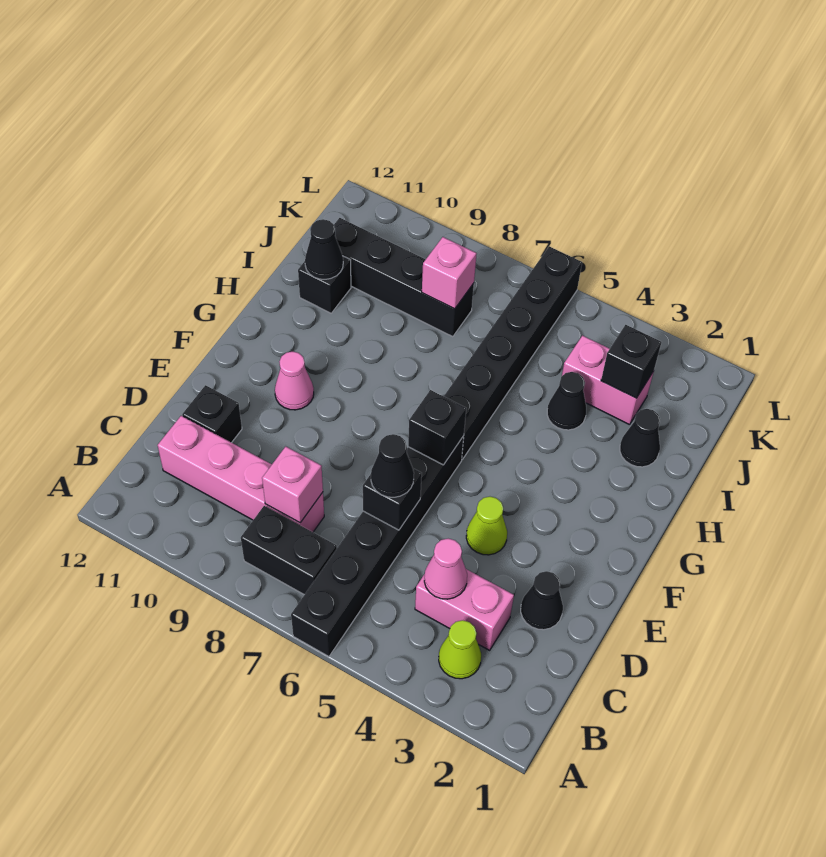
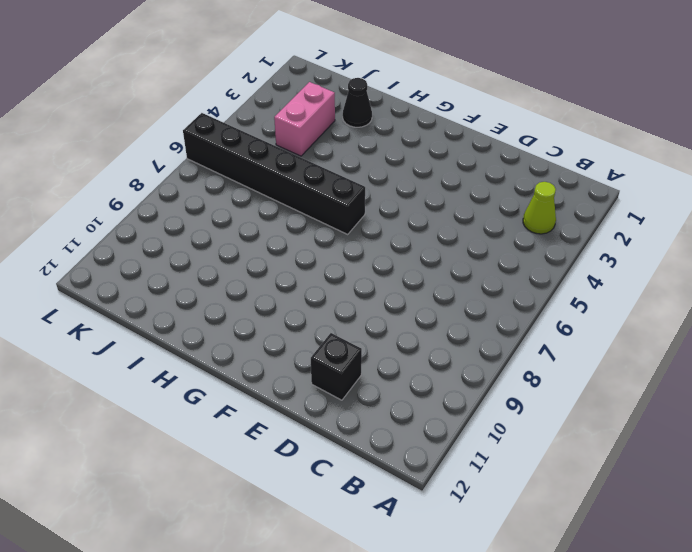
none -> black brick A6:F6 level 1
none -> black brick B7:B8 level 1
none -> pink brick C3:C4 level 1

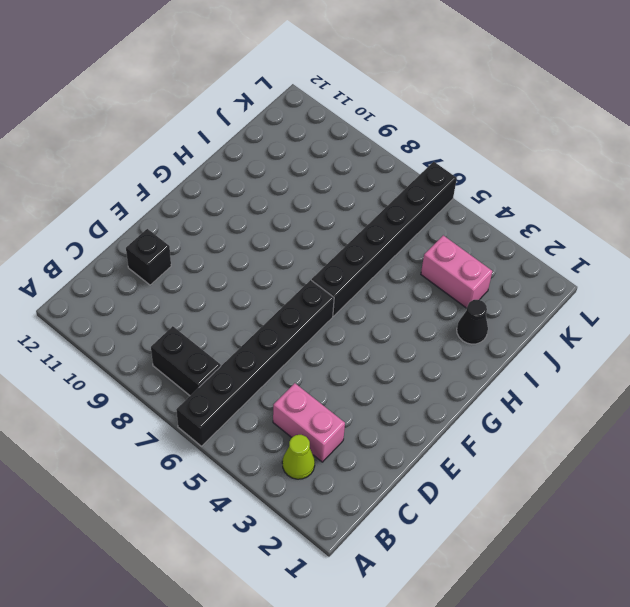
none -> pink brick C8:C11 level 1
none -> black cone D2 level 1
none -> lime cone E4 level 1

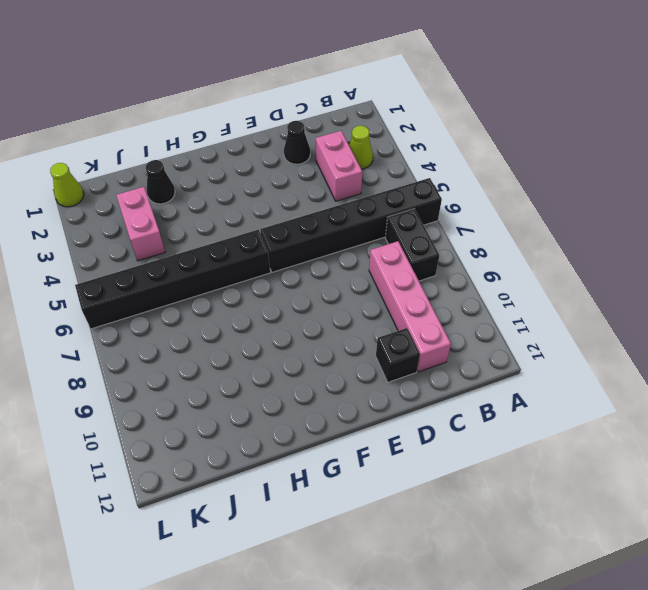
lime cone L1 level 1 -> lime cone E4 level 1
none -> pink cone F10 level 1
none -> black cone I4 level 1
none -> black brick I11 level 1

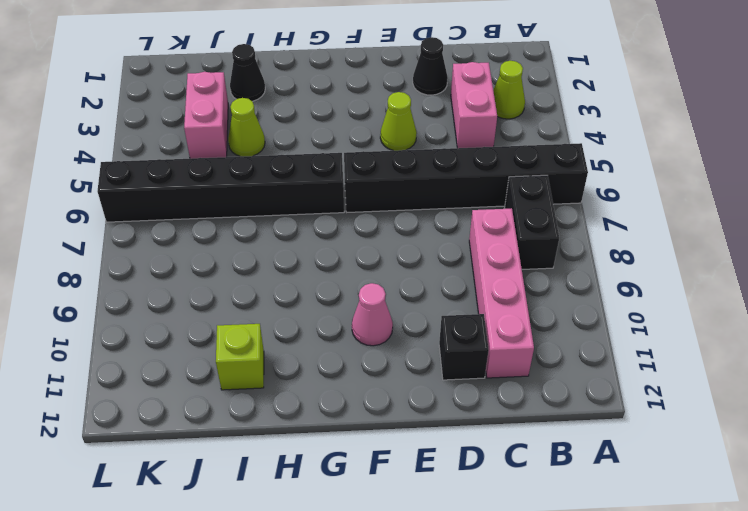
lime cone I4 level 1 -> black cone I4 level 1
lime brick I11 level 1 -> black brick I11 level 1
none -> black brick J8:J11 level 1
none -> pink cone C4 level 2
none -> pink brick C8 level 2

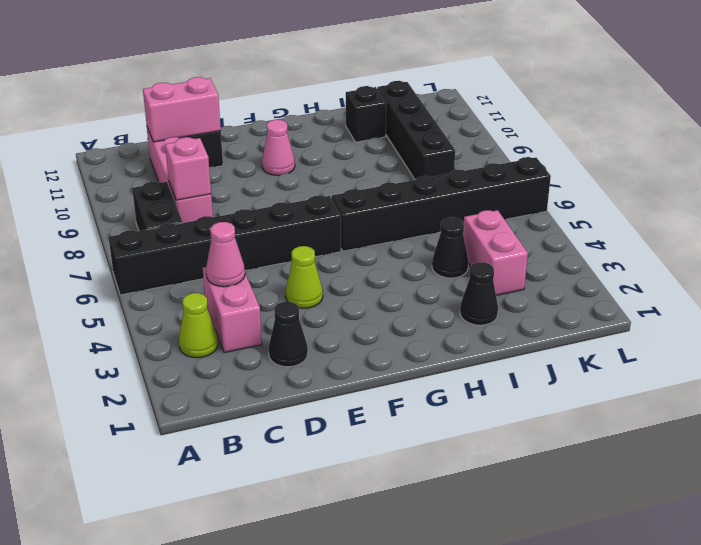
pink brick C11:D11 level 2 -> none
none -> black brick D6 level 2
none -> black brick F6 level 2
none -> black cone I11 level 2

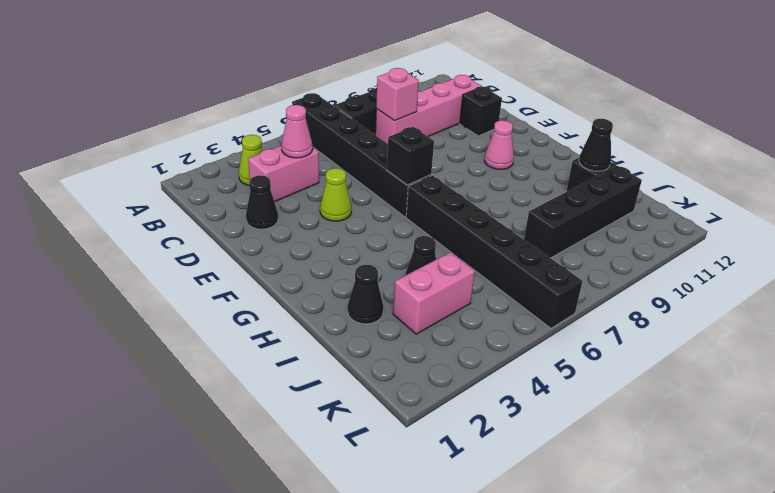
none -> black brick D6 level 2
none -> black brick J3 level 2
none -> pink brick J8 level 2

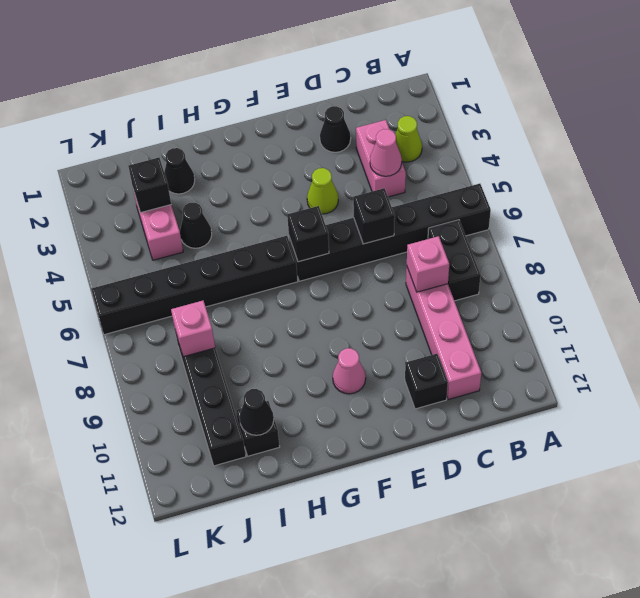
none -> black cone D6 level 3

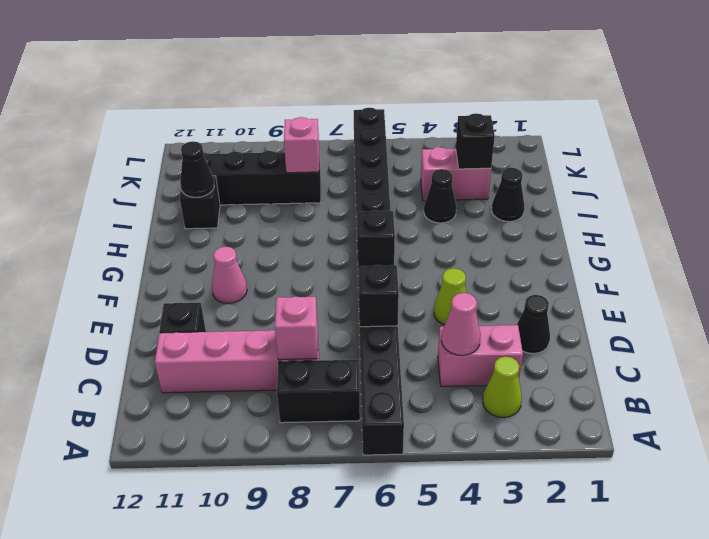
none -> black cone D6 level 3

